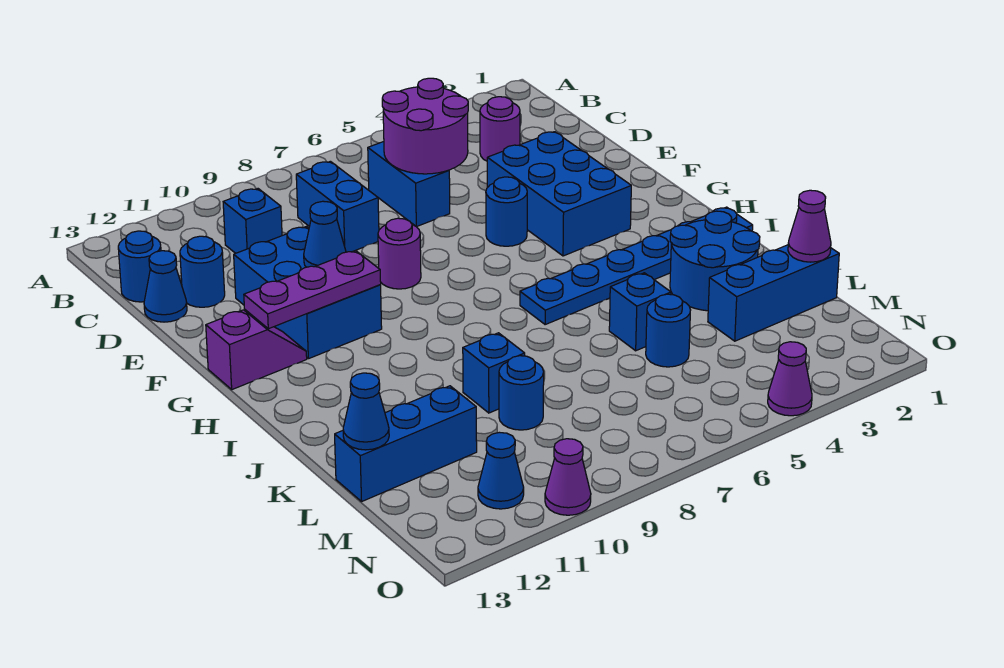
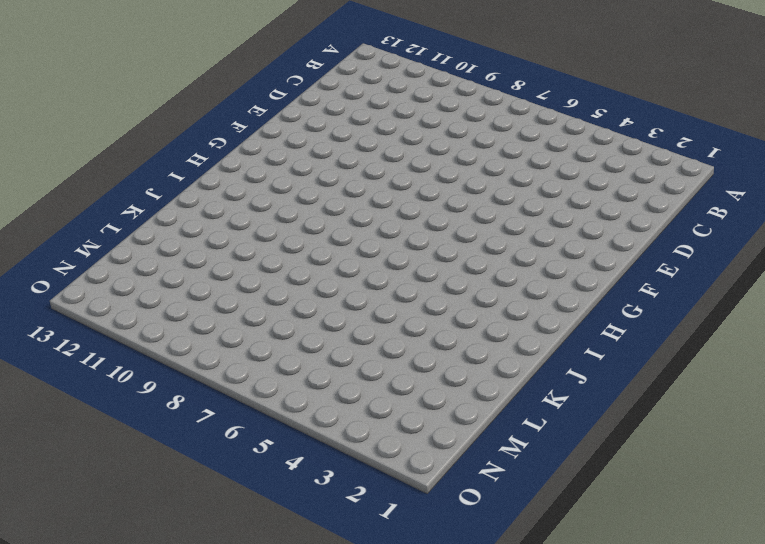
none -> purple round brick C3 level 1
none -> blue brick C6:D6 level 1
none -> blue brick C8:D8 level 1

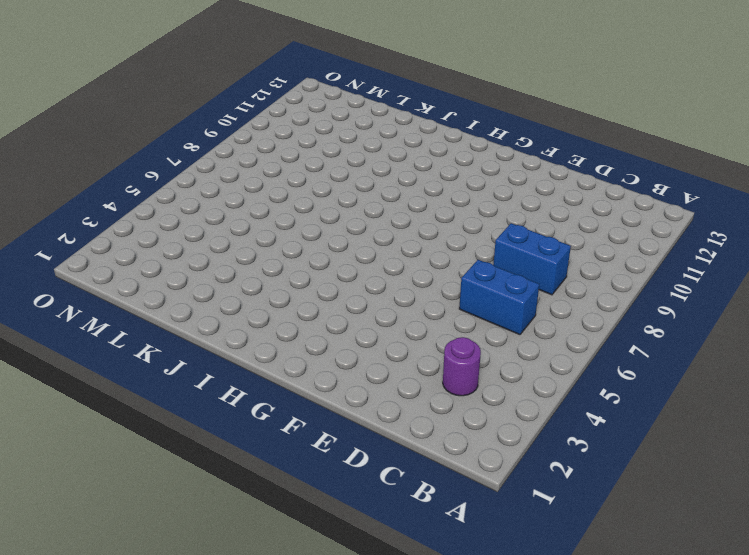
none -> blue brick C10 level 1
none -> blue round brick C13 level 1
none -> blue round brick D12 level 1

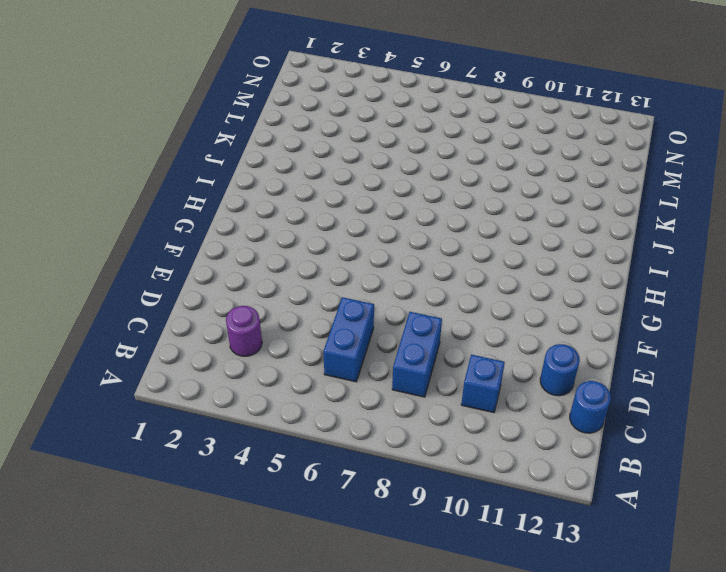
none -> blue cone D13 level 1
none -> blue brick E3:G4 level 1
none -> blue brick E10:G11 level 1

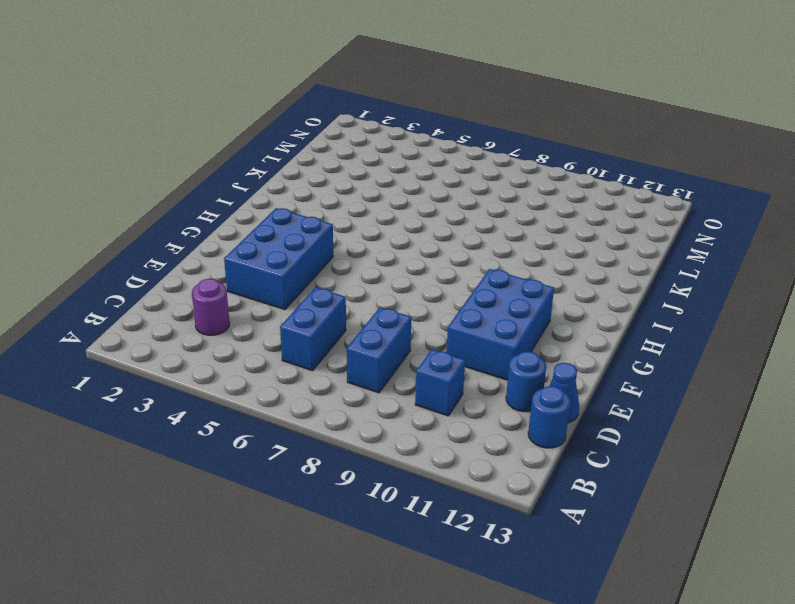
none -> blue round brick F5 level 1
none -> purple round brick F8 level 1
none -> purple slope G12:G13 level 1 top 13

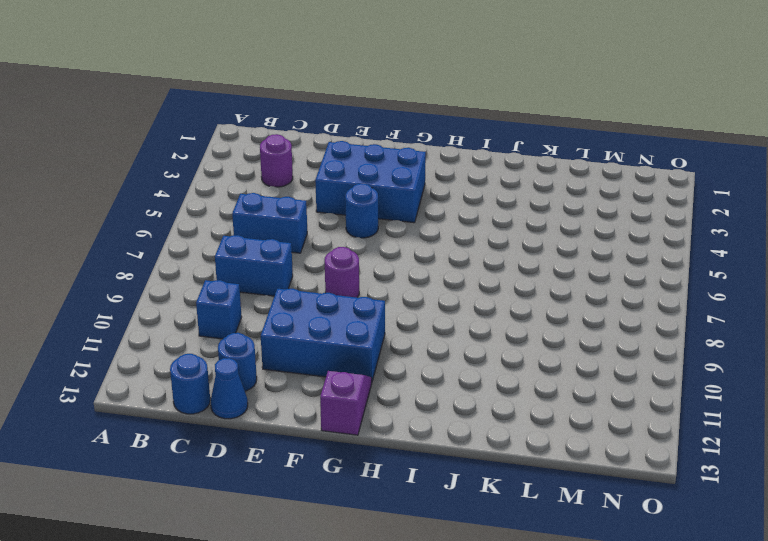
none -> blue plate I1:I6 level 1
none -> blue round brick J2:K3 level 1
none -> blue brick K5 level 1

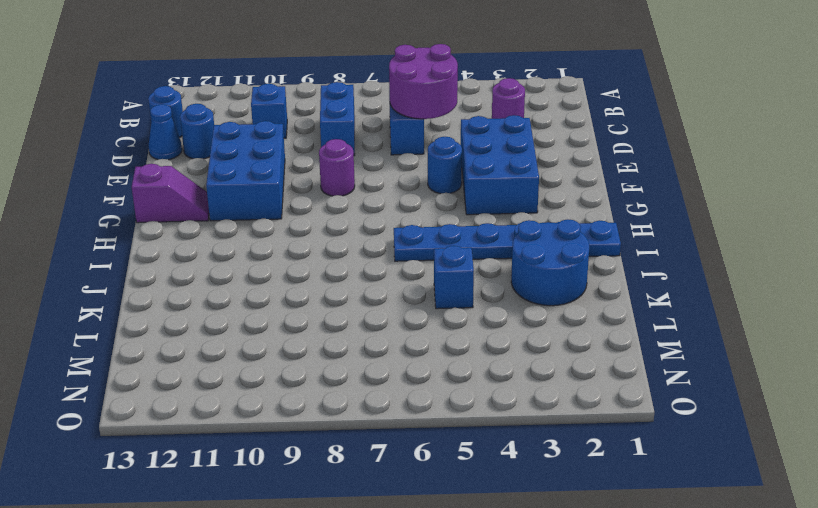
none -> blue brick K9 level 1
none -> blue brick L1:L3 level 1
none -> blue round brick L5 level 1

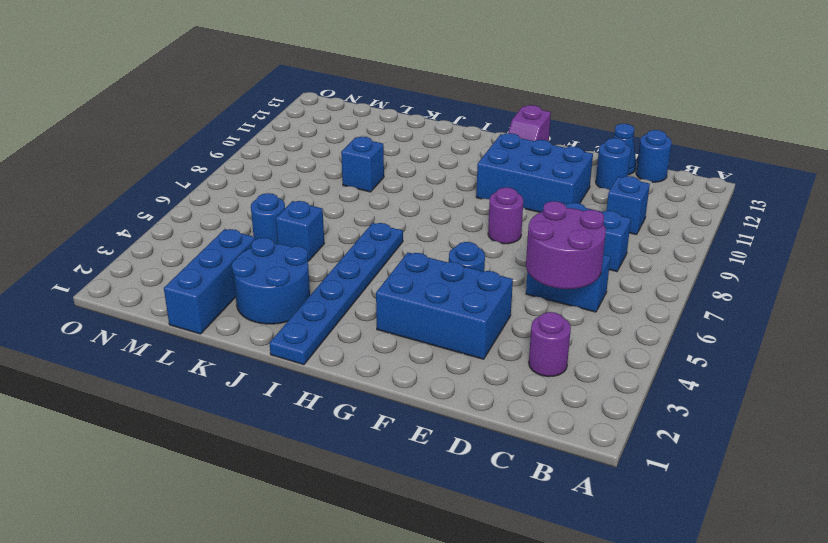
none -> blue round brick L9 level 1
none -> blue brick L11:L13 level 1
none -> blue cone N11 level 1

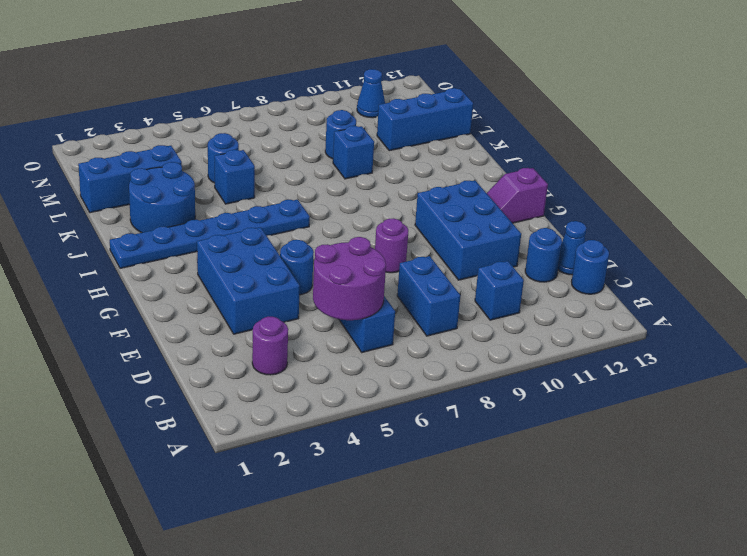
none -> purple cone O4 level 1
none -> purple cone O10 level 1
none -> blue cone F10 level 2

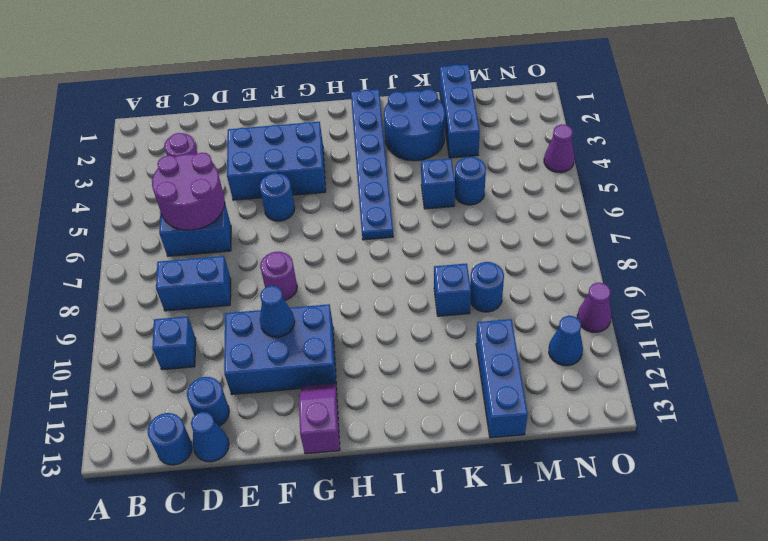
none -> purple plate G10:G12 level 2
none -> purple cone L1 level 2
none -> blue cone L13 level 2

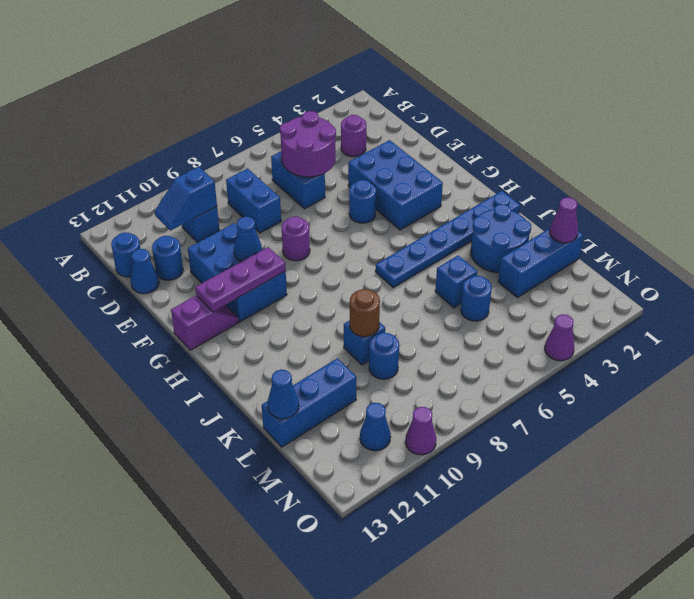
blue slope C10:C11 level 2 top 10 -> none
brown round brick K9 level 2 -> none

